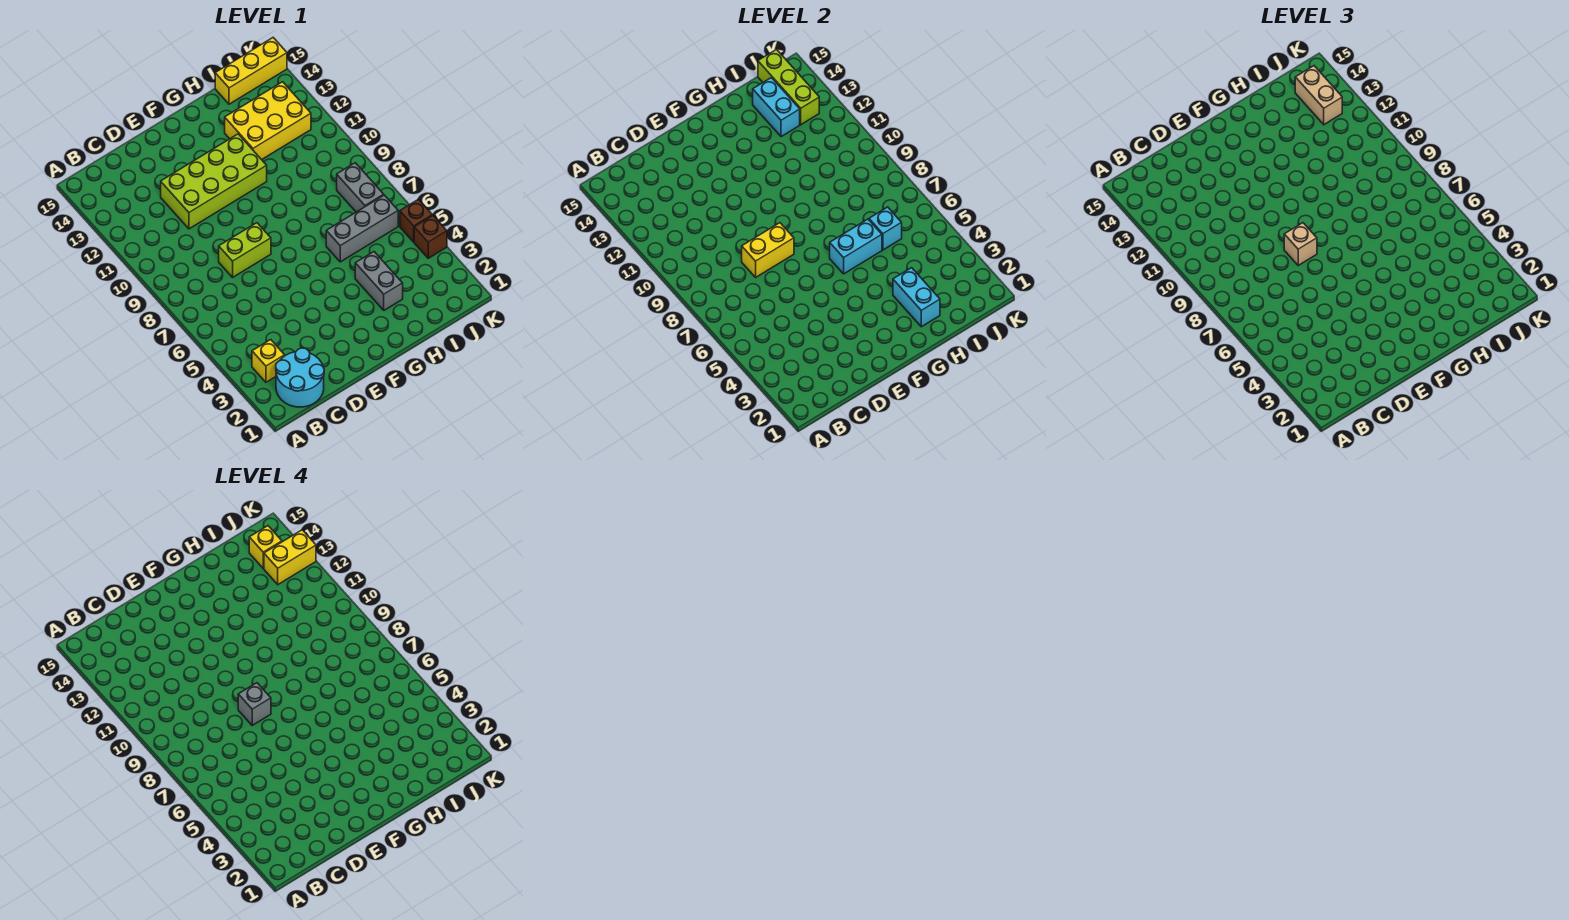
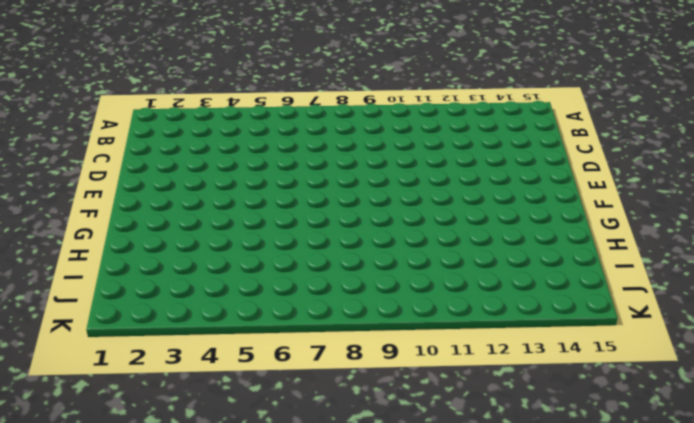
none -> cyan round brick B1:C2 level 1
none -> yellow brick B3 level 1
none -> lime brick D8:E8 level 1

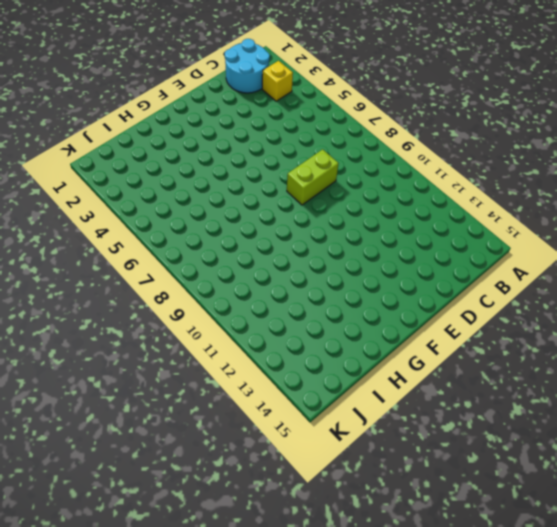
none -> lime brick D11:G12 level 1
none -> grey brick H3:H4 level 1
none -> grey brick H6:J6 level 1

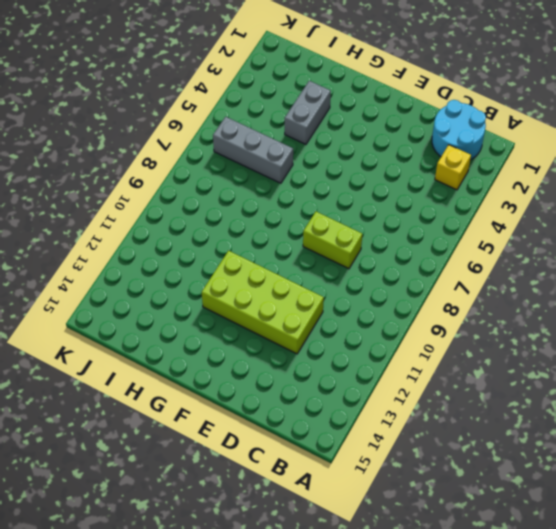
none -> yellow brick H12:J13 level 1
none -> yellow brick I15:K15 level 1
none -> grey brick J7:J8 level 1

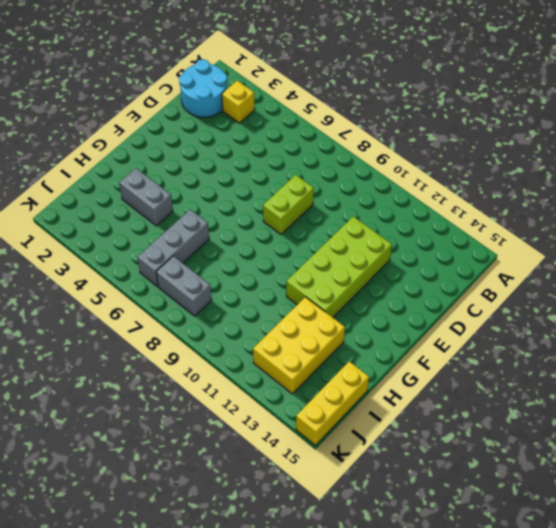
none -> brown brick K4 level 1
none -> brown brick K5 level 1
none -> yellow brick D8:E8 level 2

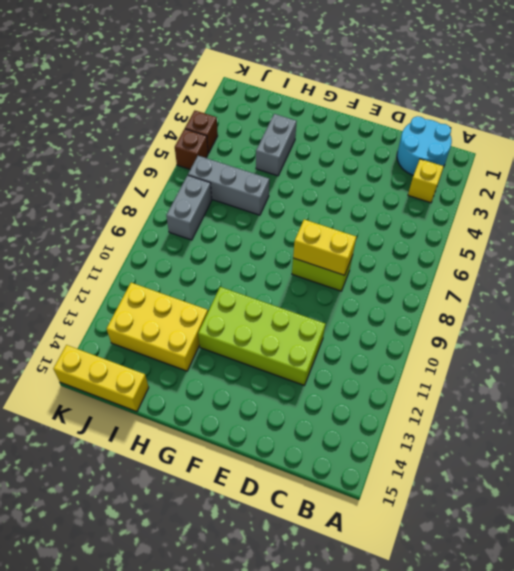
none -> cyan brick G6:H6 level 2
none -> cyan brick H2:H3 level 2
none -> cyan brick I6 level 2

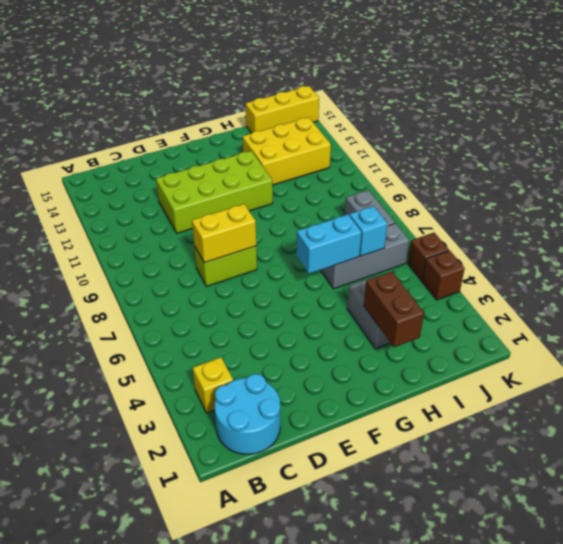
brown brick H2:H3 level 2 -> cyan brick H2:H3 level 2
none -> cyan brick I13:I14 level 2
none -> lime brick J13:J15 level 2
none -> tan brick E8 level 3

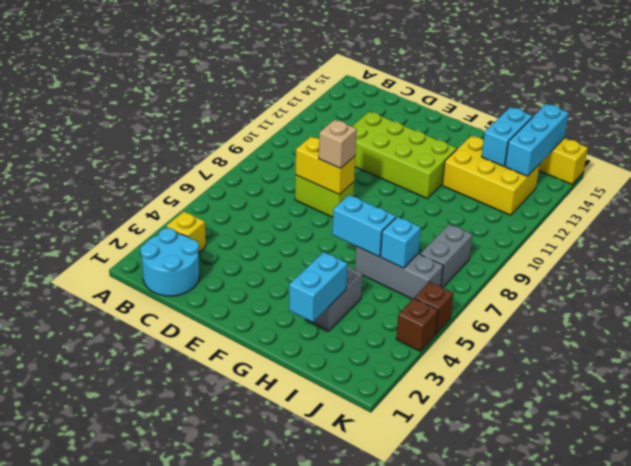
cyan brick J13:J15 level 2 -> lime brick J13:J15 level 2
none -> tan brick J13:J14 level 3
none -> grey brick E8 level 4
none -> yellow brick J13:K13 level 4

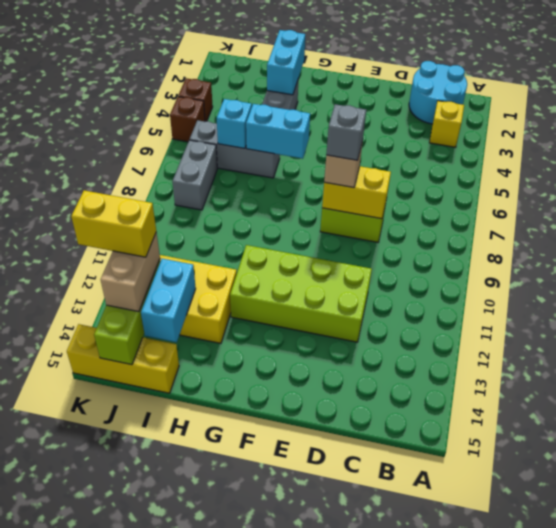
none -> yellow brick J14 level 4

